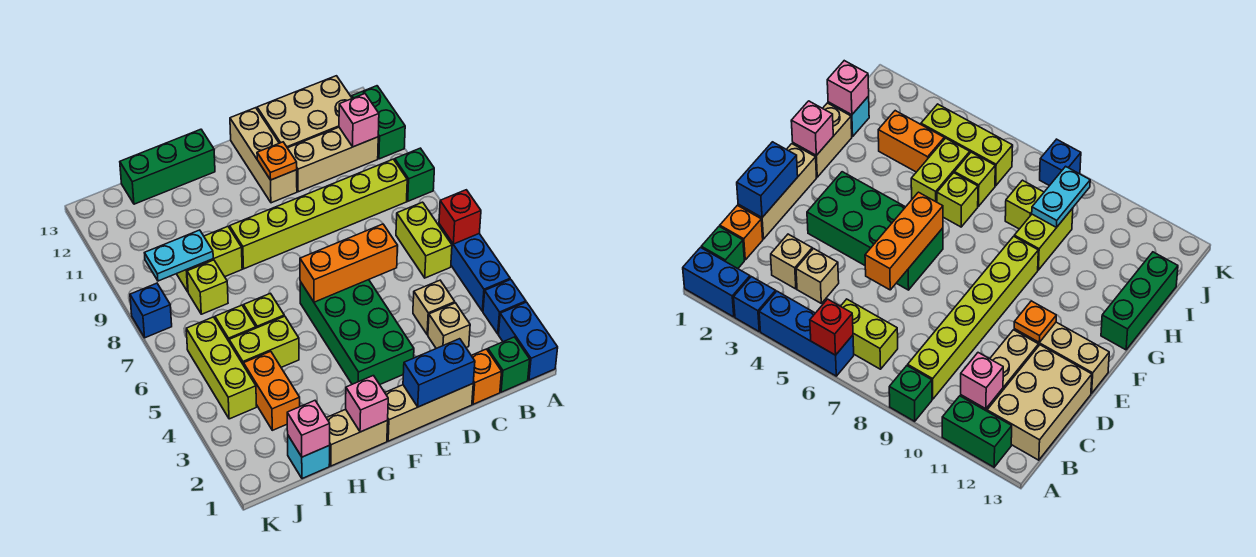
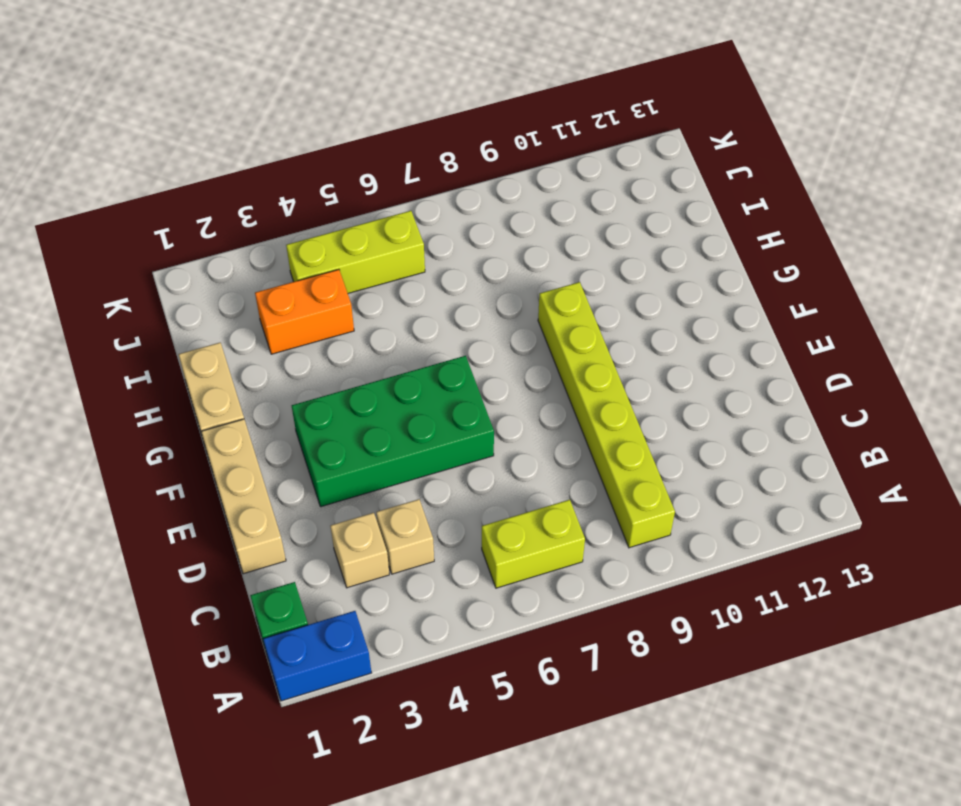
none -> blue brick A3 level 1
none -> blue brick A4:A6 level 1
none -> green brick A9 level 1
none -> green brick A11:A12 level 1

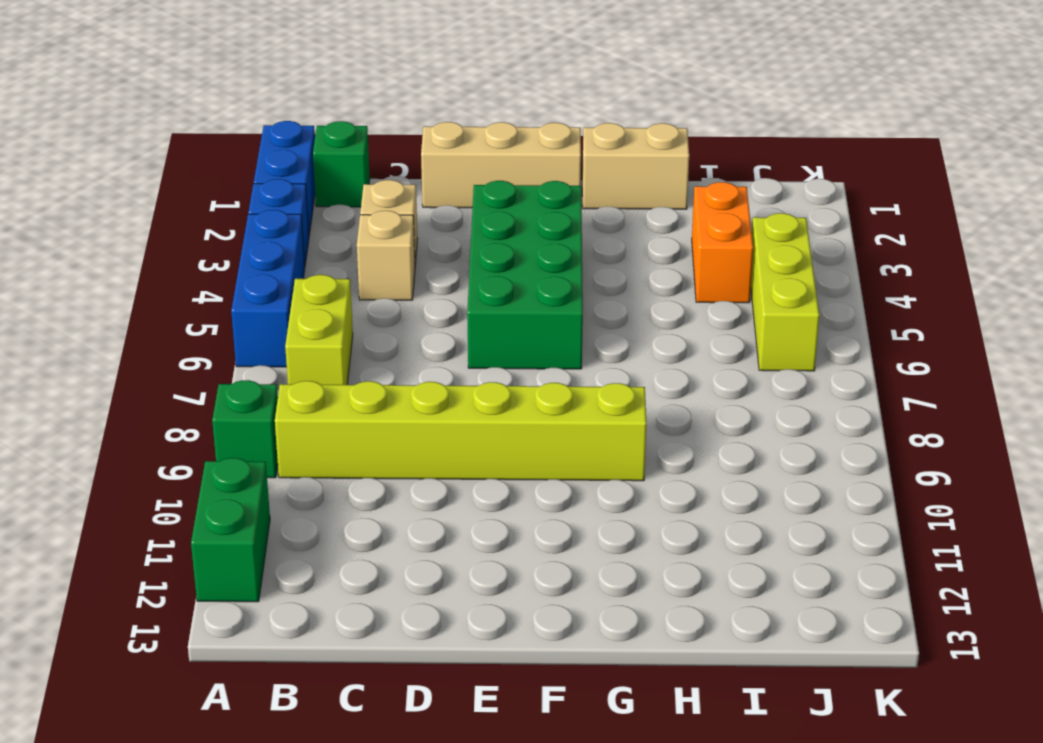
none -> tan brick B11:D11 level 1
none -> tan brick B12:D13 level 1
none -> orange brick C1 level 1
none -> tan brick E11:E13 level 1

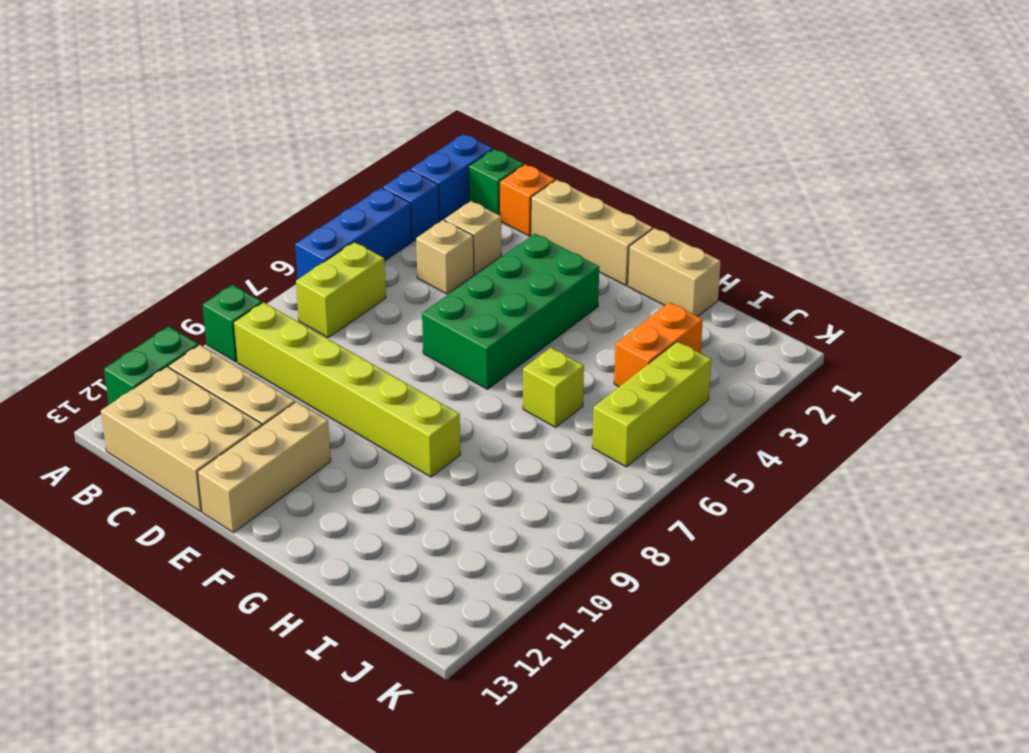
none -> green brick G13:I13 level 1
none -> lime brick H5:I5 level 1
none -> lime brick H9:I9 level 1
none -> cyan brick I1 level 1

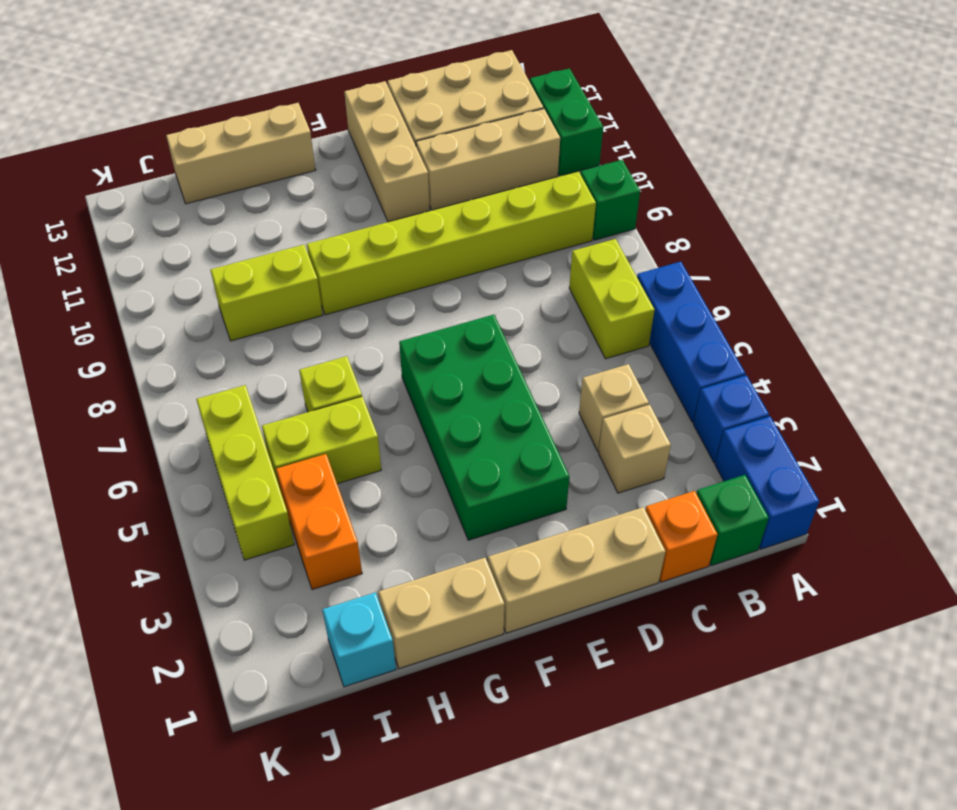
tan brick G13:I13 level 1 -> green brick G13:I13 level 1
none -> lime brick I6 level 1
none -> lime brick I8 level 1
none -> blue brick K8 level 1
none -> red brick A6 level 2

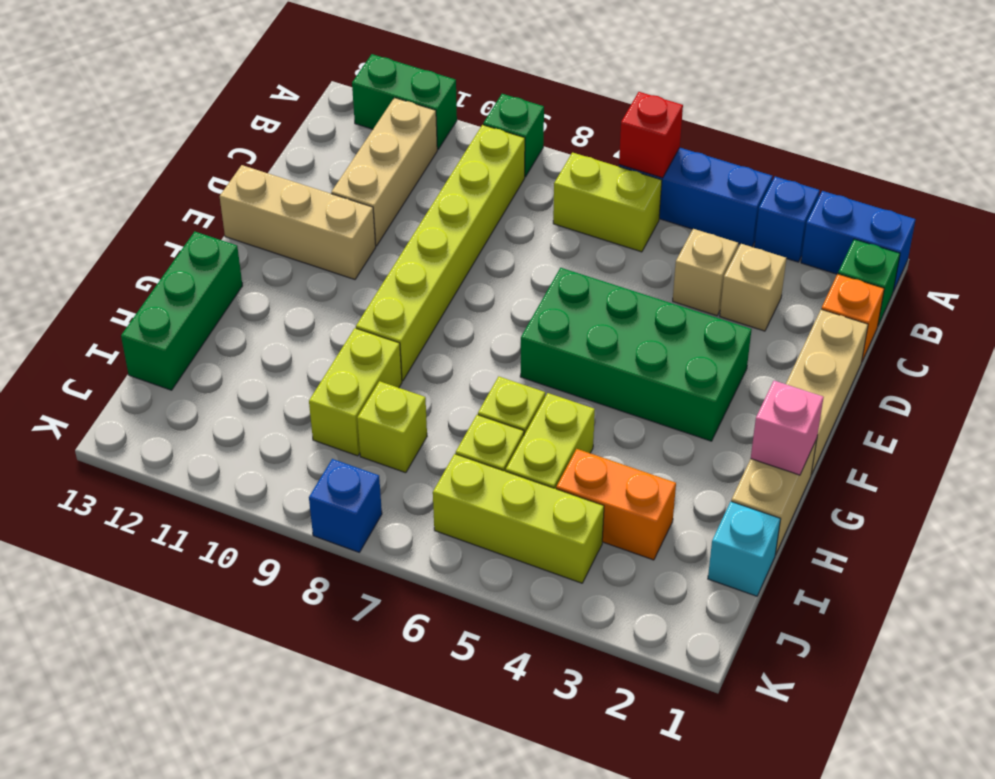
none -> tan brick B12:D13 level 1
none -> pink brick B11 level 2
none -> blue brick D1:E1 level 2
none -> orange brick D6:F6 level 2

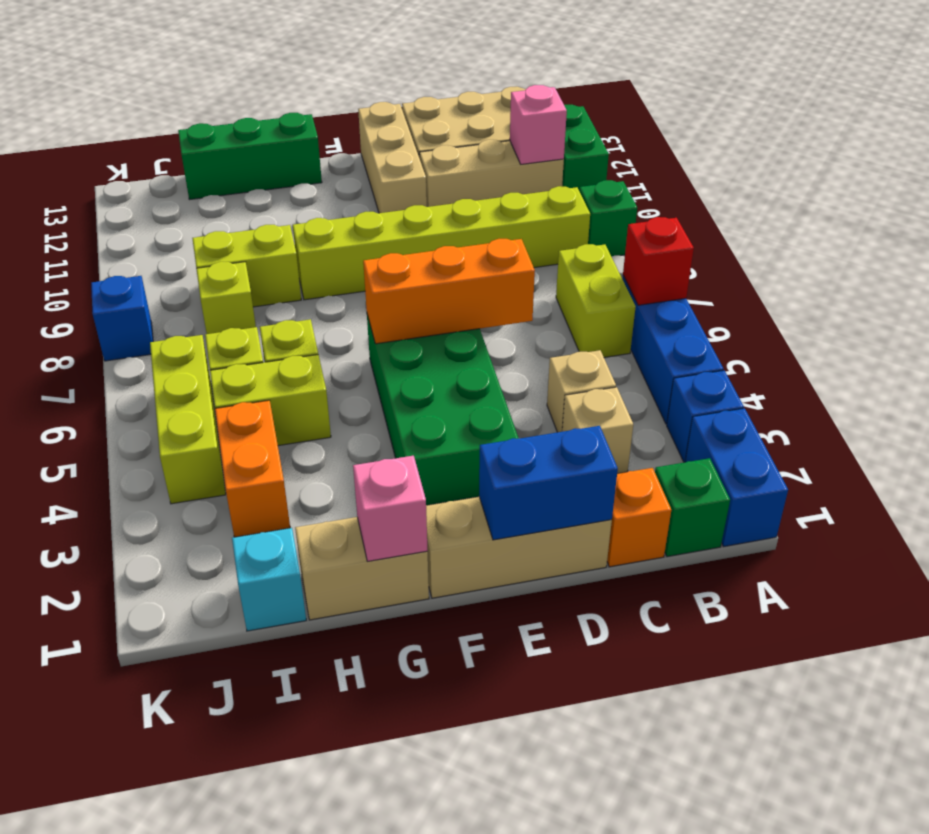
none -> orange plate E11 level 2
none -> pink brick I1 level 2
none -> cyan plate I9:J9 level 2

